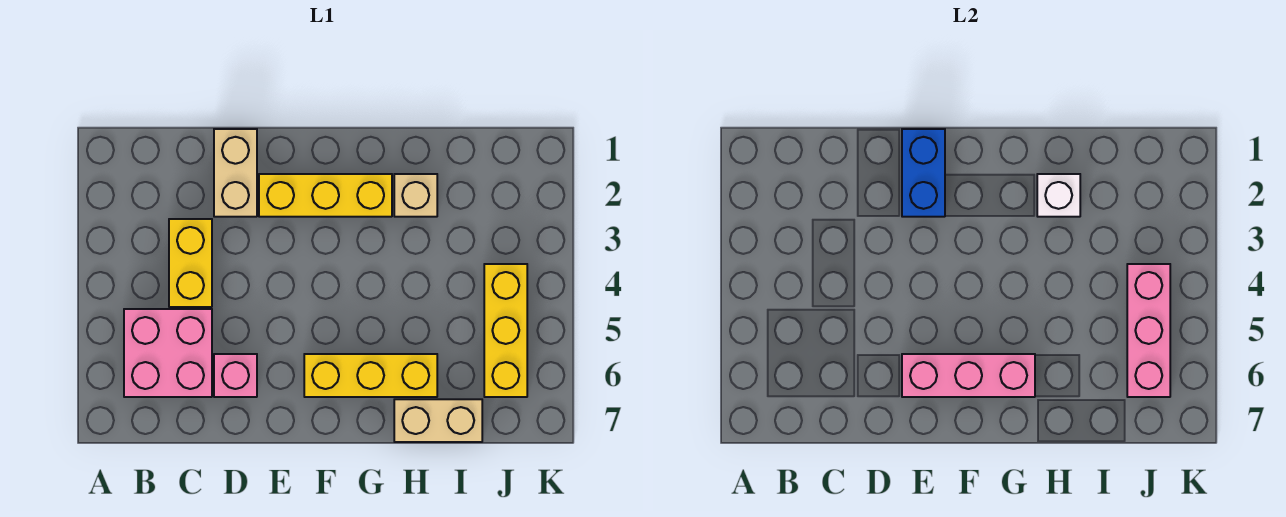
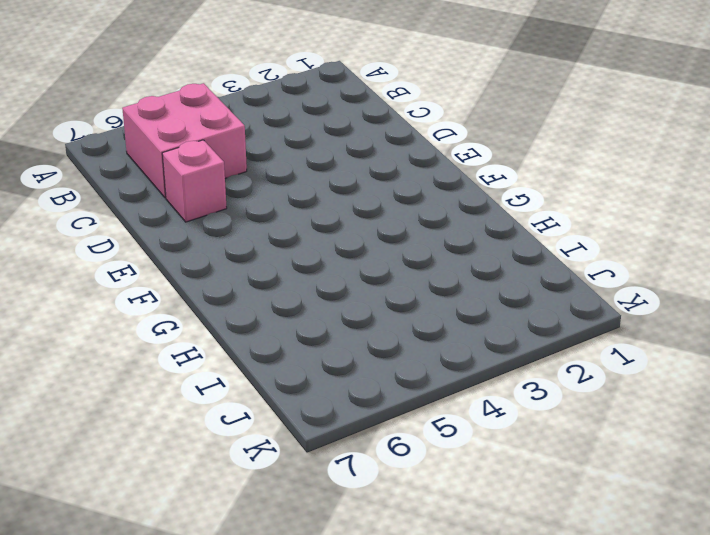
none -> yellow brick C3:C4 level 1
none -> tan brick D1:D2 level 1
none -> yellow brick E2:G2 level 1

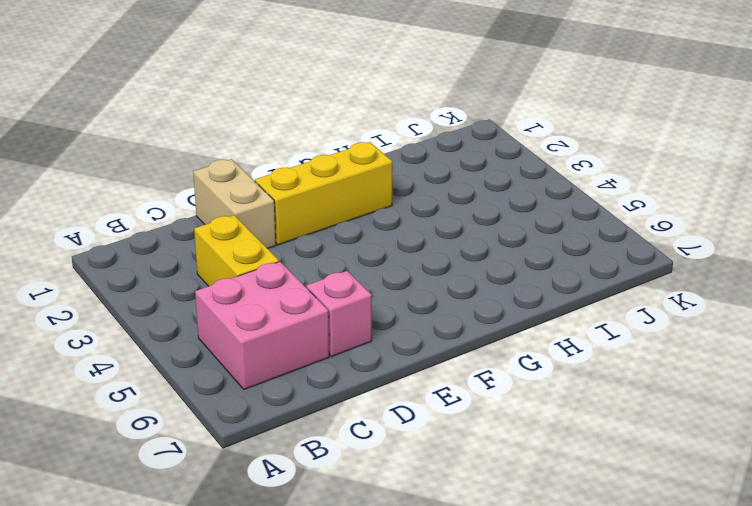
none -> yellow brick F6:H6 level 1
none -> tan brick H2 level 1
none -> tan brick H7:I7 level 1

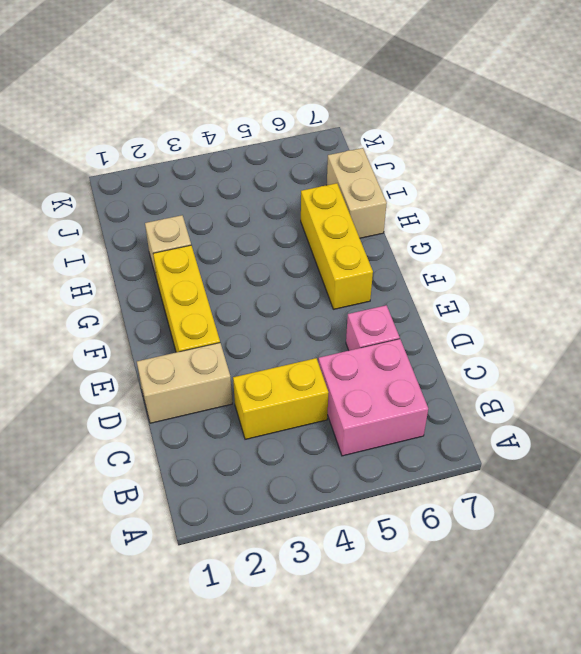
none -> yellow brick J4:J6 level 1
none -> blue brick E1:E2 level 2
none -> pink brick E6:G6 level 2

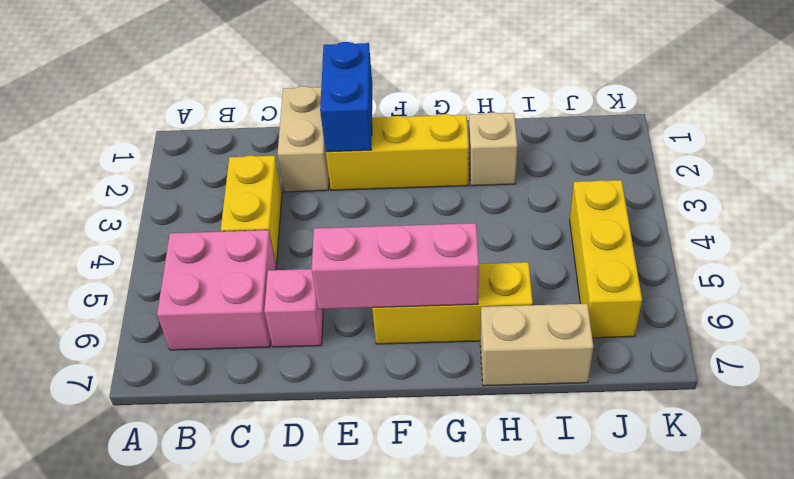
none -> white brick H2 level 2
none -> pink brick J4:J6 level 2

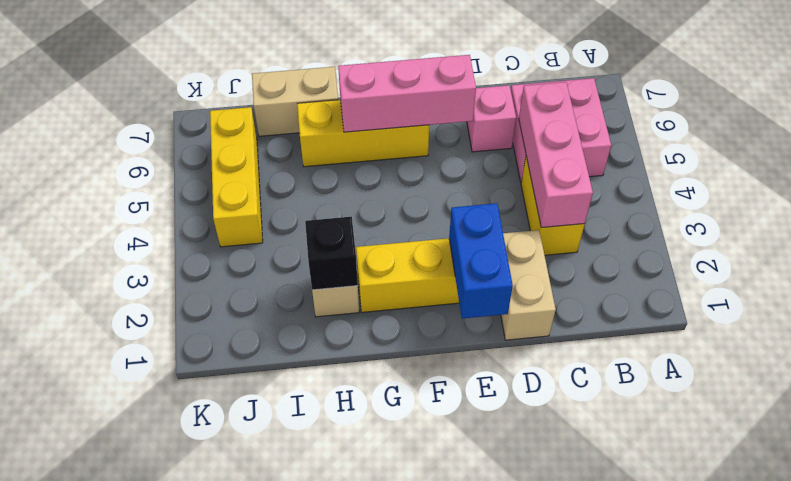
pink brick C3:C5 level 2 -> pink brick J4:J6 level 2
black brick H2 level 2 -> white brick H2 level 2

